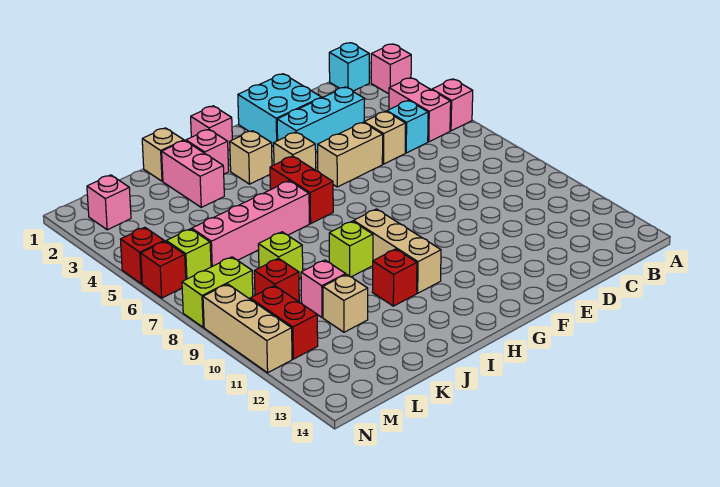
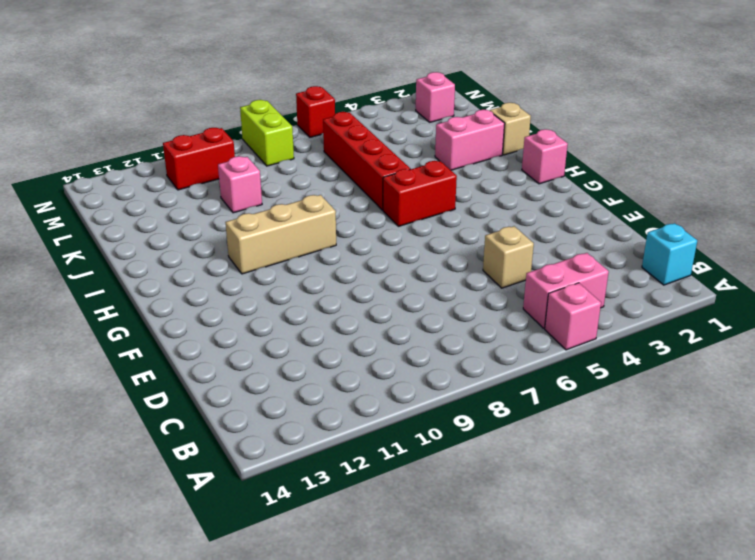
red brick I6:L6 level 1 -> pink brick I6:L6 level 1
none -> pink brick A2 level 1
none -> cyan brick C5 level 1
none -> cyan brick D3:F3 level 1
none -> cyan brick E1:F2 level 1

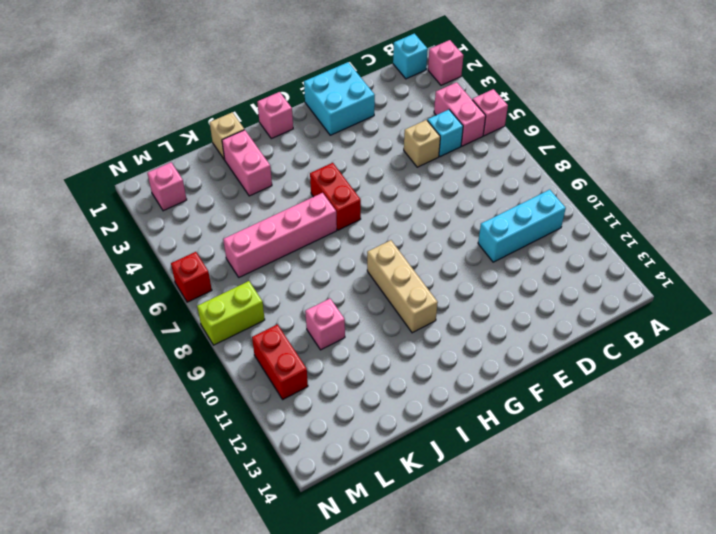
cyan brick B10:D10 level 1 -> cyan brick D3:F3 level 1
none -> tan brick E5:F5 level 1
none -> tan brick G4 level 1
none -> tan brick H3 level 1
none -> pink brick I2 level 1

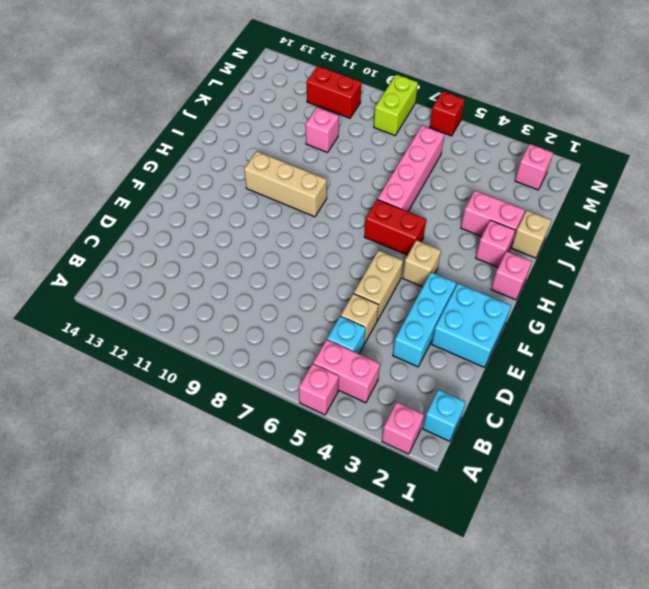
none -> tan brick H3 level 1
none -> lime brick I9 level 1
none -> red brick I11 level 1
none -> lime brick K8 level 1

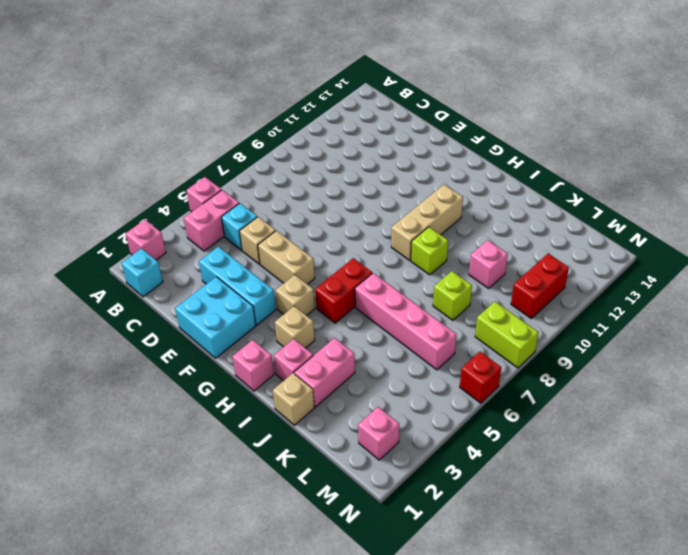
none -> red brick I11 level 1
none -> tan brick K11 level 1
none -> red brick L9 level 1
none -> lime brick M6 level 1

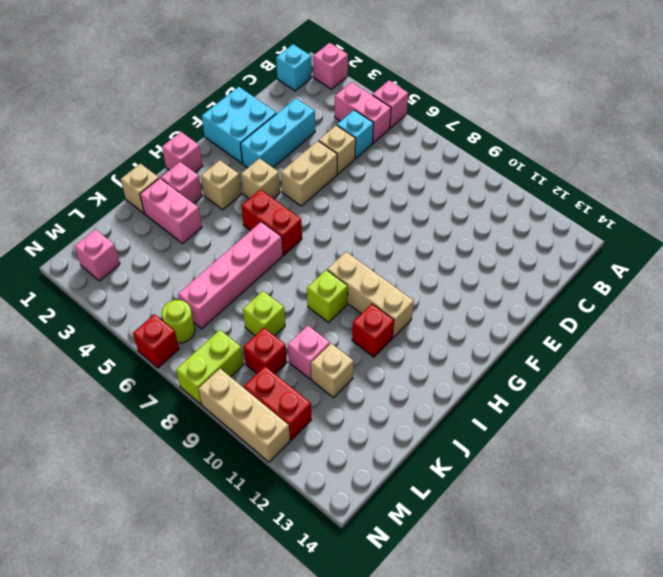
lime round brick M6 level 1 -> lime brick M6 level 1
none -> red brick N5 level 1

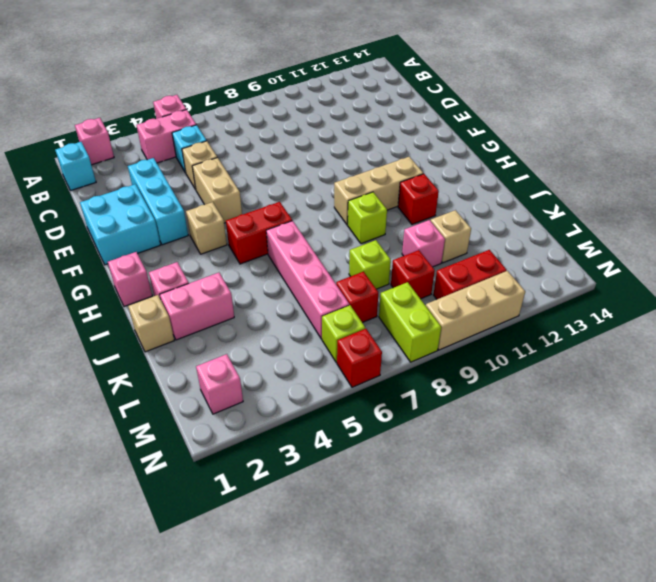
red brick L7 level 1 -> red brick N5 level 1
none -> tan brick H3 level 1

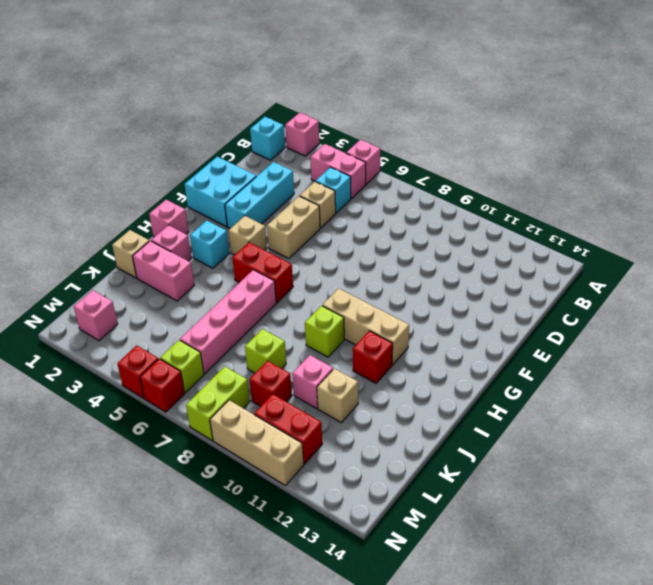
cyan brick H3 level 1 -> tan brick H3 level 1

